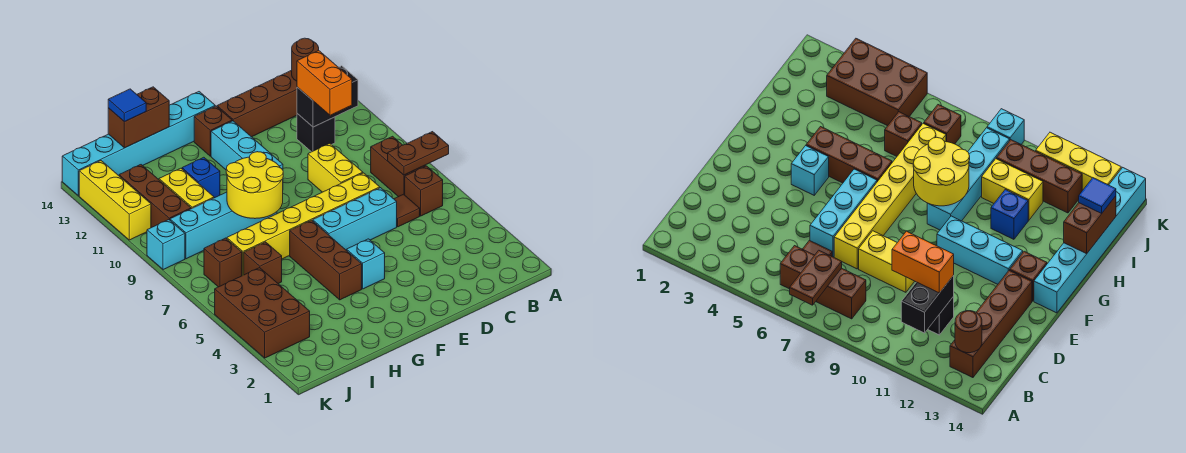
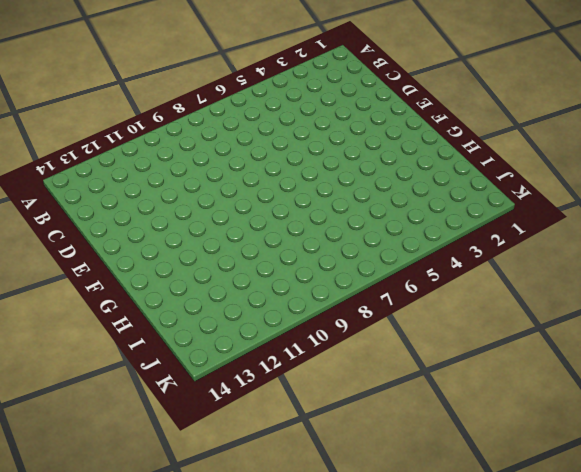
none -> brown brick B6 level 1
none -> brown brick B7:B8 level 1
none -> brown brick B13:E13 level 1

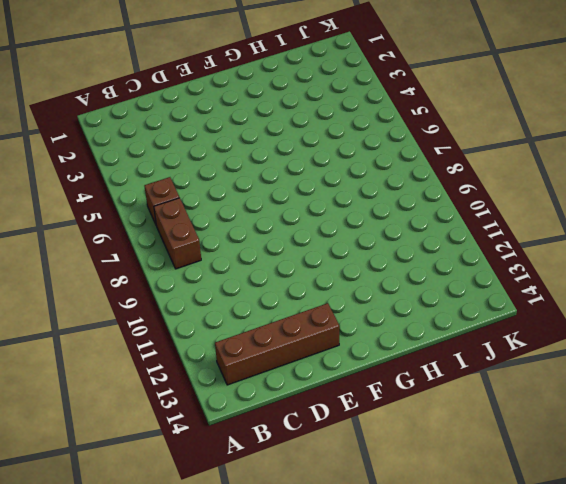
none -> brown tile C6 level 1
none -> black brick C11 level 1
none -> cyan brick D6:F6 level 1

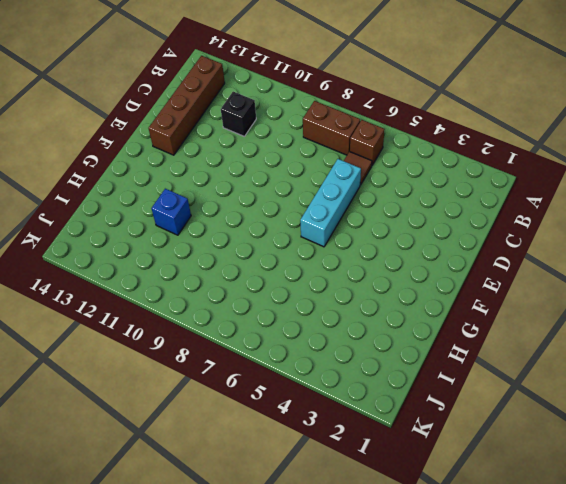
none -> yellow brick D7:I7 level 1
none -> yellow brick D8:D9 level 1
none -> cyan brick F4 level 1

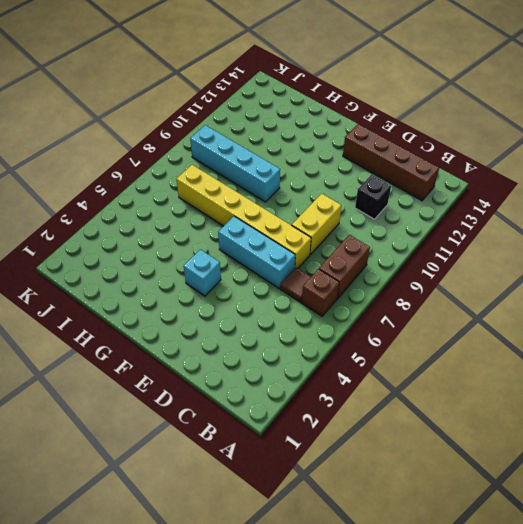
none -> cyan brick F10:F12 level 1
none -> brown brick F13 level 1
none -> cyan brick F14:K14 level 1

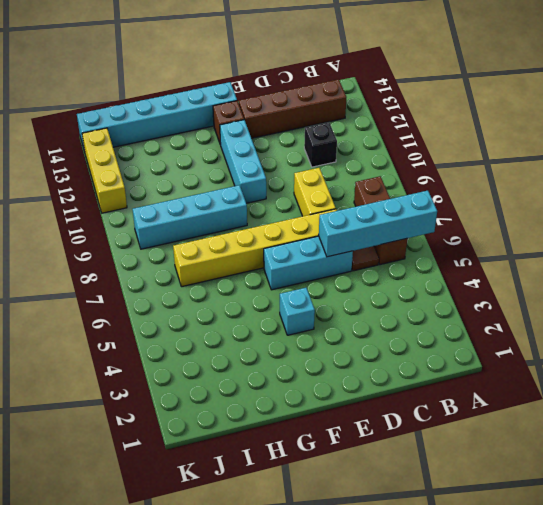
cyan brick A6:D6 level 2 -> none
none -> brown brick G4:G6 level 1
none -> blue brick H11 level 1
none -> brown brick I6 level 1

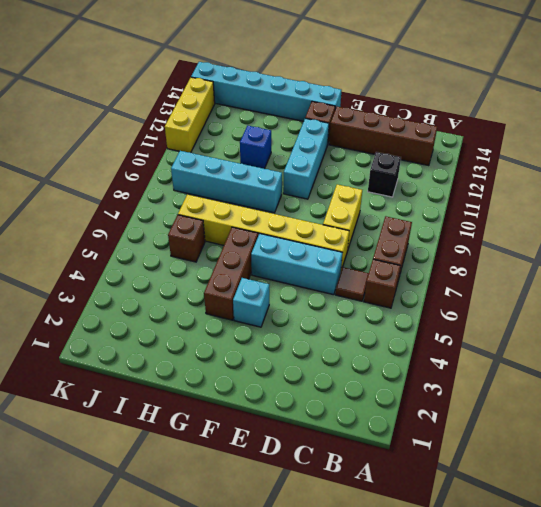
none -> yellow brick I10:I11 level 1
none -> brown brick J3:K5 level 1
none -> brown brick J7 level 1

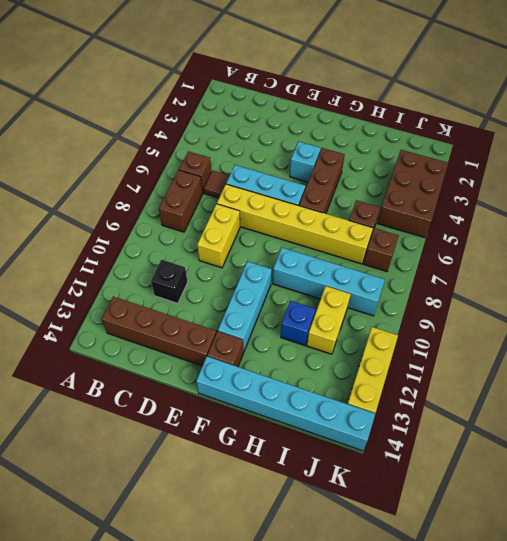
none -> brown brick J10:J12 level 1
none -> cyan brick K9 level 1
none -> brown plate A7:B7 level 2

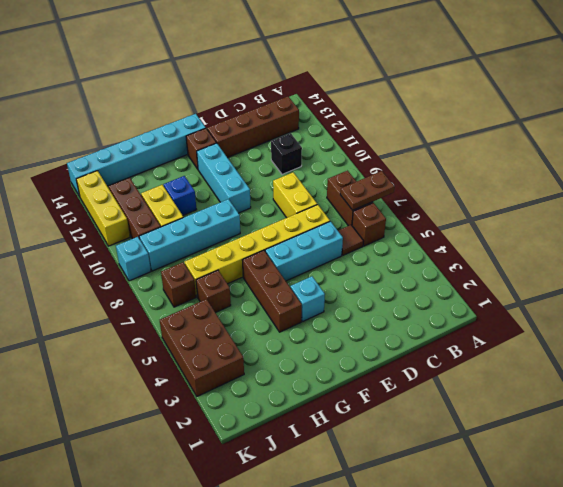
none -> black brick B11:C11 level 2
none -> brown round brick B13 level 2
none -> yellow round brick G8:H9 level 2

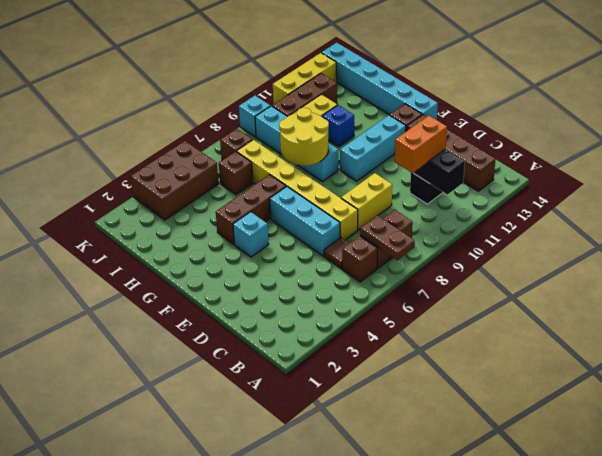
none -> brown round brick B13 level 2
none -> brown brick H14:I14 level 2
none -> blue tile I14 level 3

